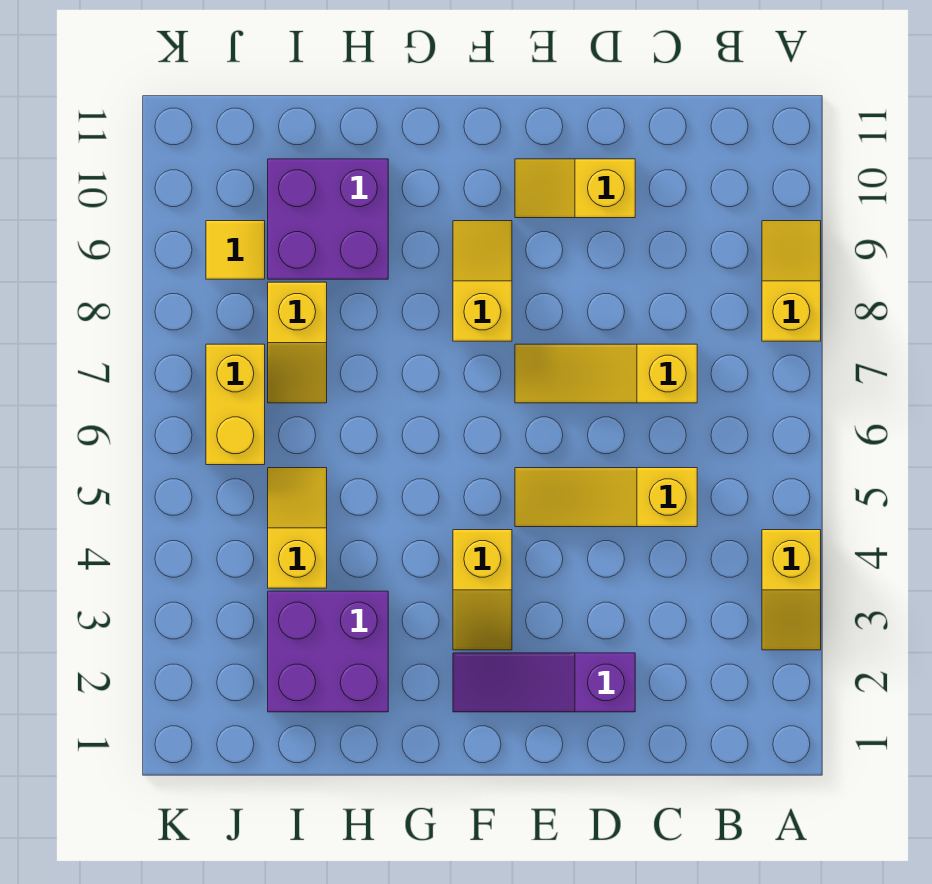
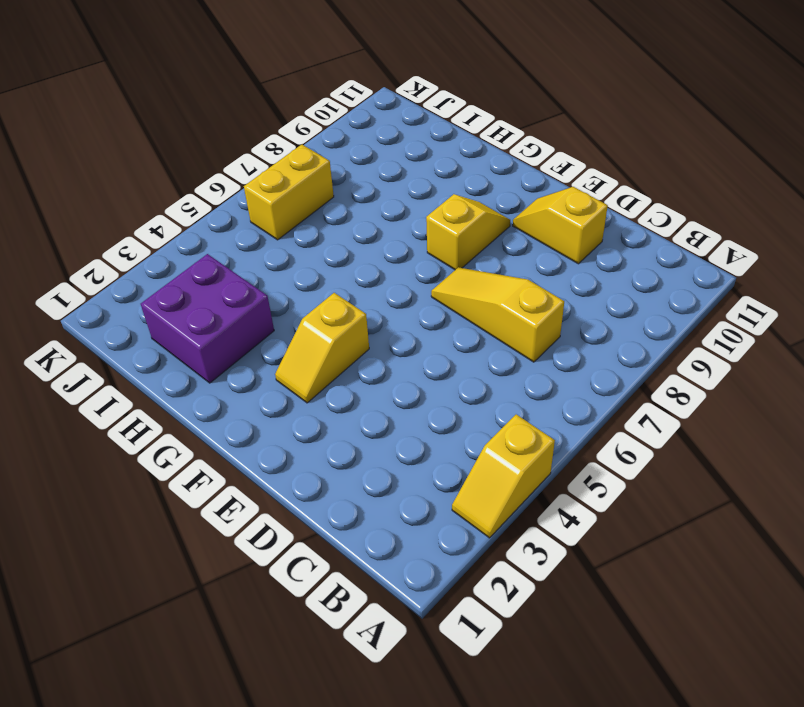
none -> yellow slope A8:A9 level 1 top 8
none -> yellow slope C5:E5 level 1 top C
none -> purple slope D2:F2 level 1 top D

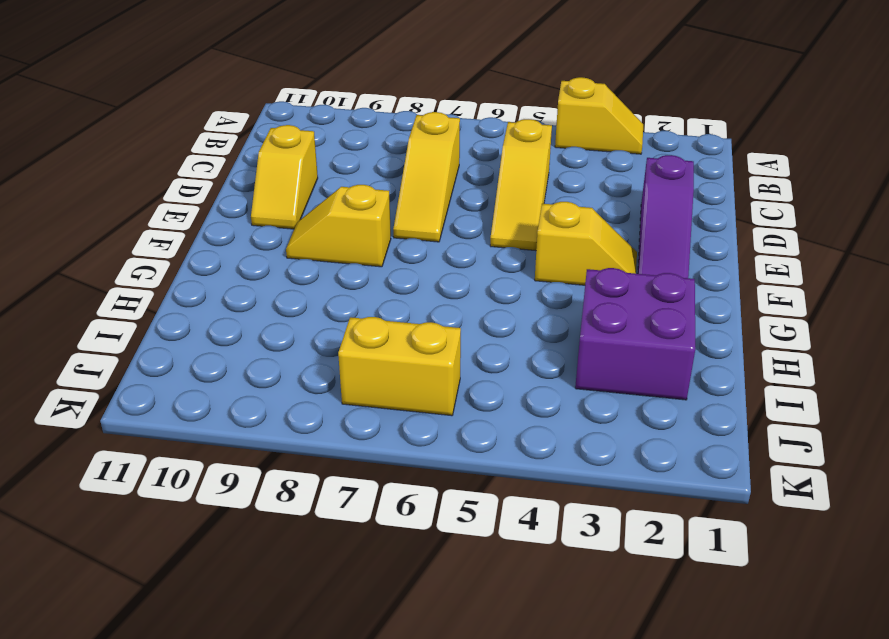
none -> yellow slope A8:A9 level 1 top 8
none -> purple brick H9:I10 level 1
none -> yellow slope I4:I5 level 1 top 4

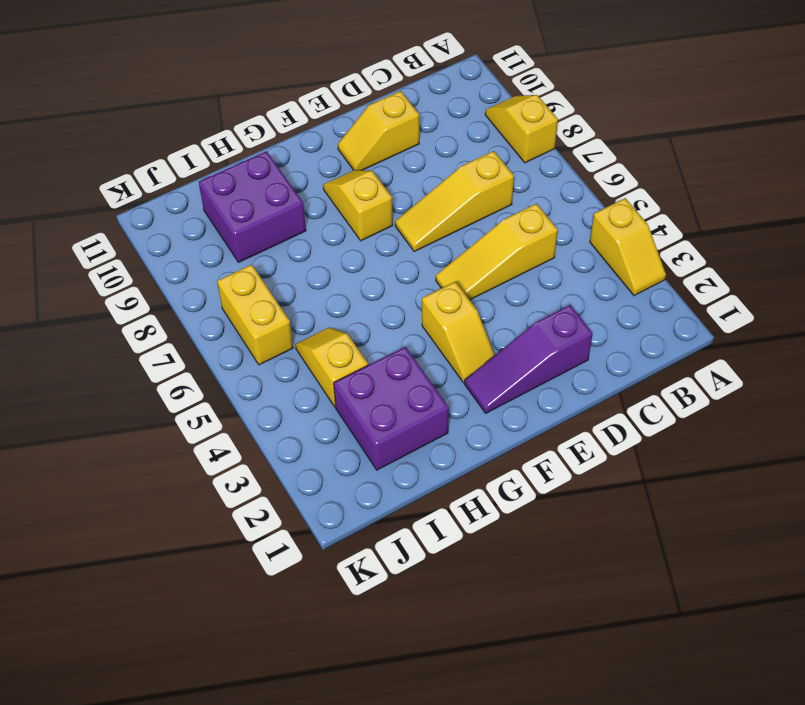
none -> yellow slope I7:I8 level 1 top 8
none -> yellow tile J9 level 1

